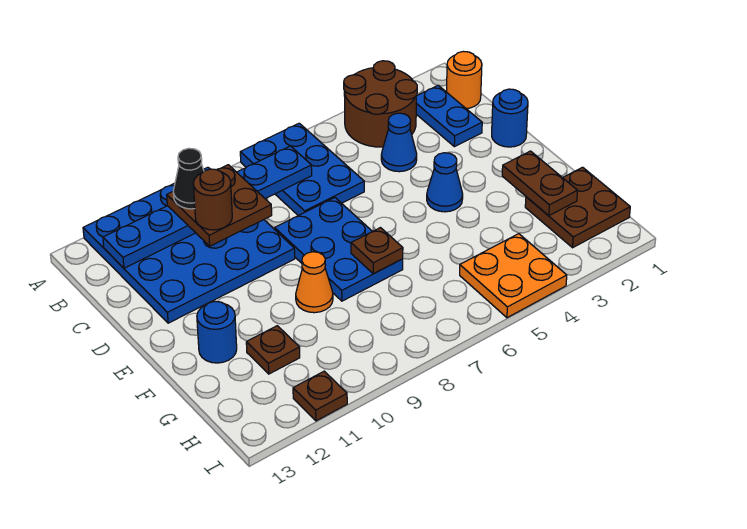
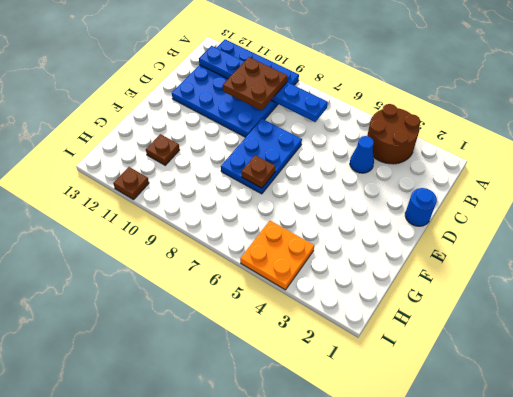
none -> blue plate A6:C7 level 1
none -> orange round brick B1 level 1
none -> blue plate B2:C2 level 1

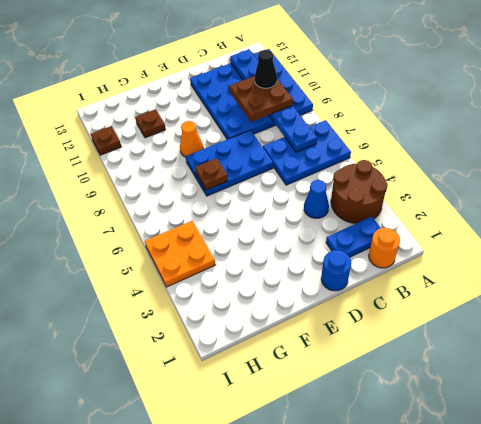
none -> blue cone E4 level 1
none -> blue round brick F12 level 1
none -> brown plate G1:H2 level 1

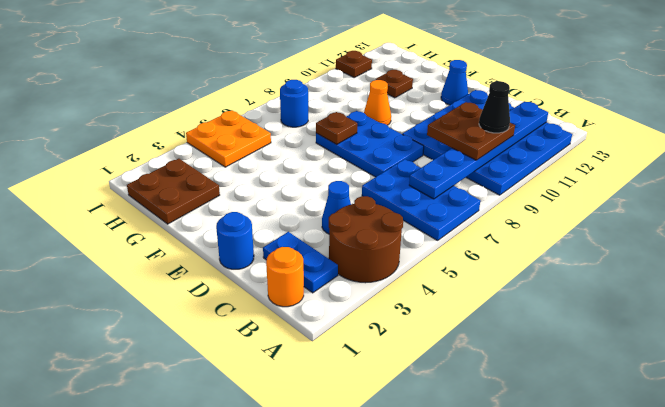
blue cone E12 level 1 -> blue cone E4 level 1
blue round brick H7 level 1 -> blue round brick F12 level 1
none -> brown plate F2:G2 level 2
none -> brown round brick C10 level 4

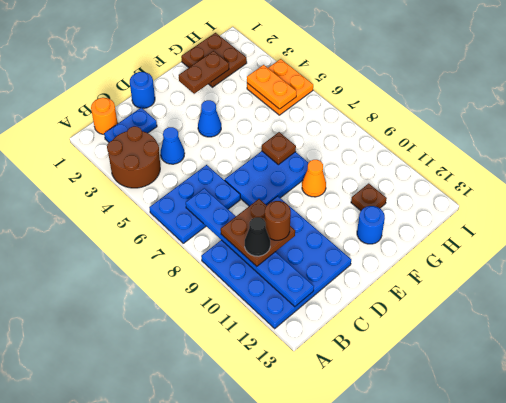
orange plate H4:H5 level 2 -> none
none -> brown plate I11 level 1

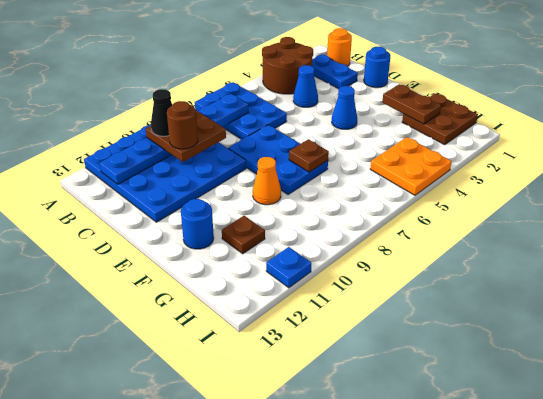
blue plate I11 level 1 -> brown plate I11 level 1

